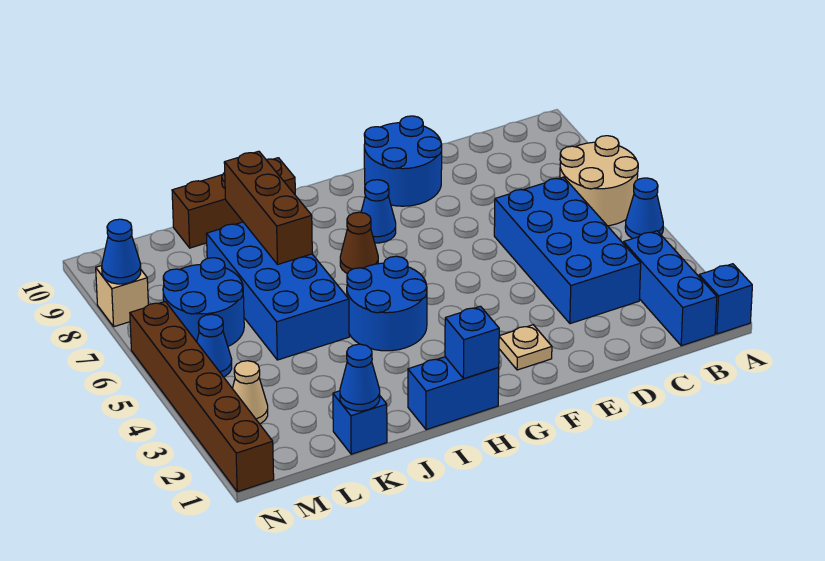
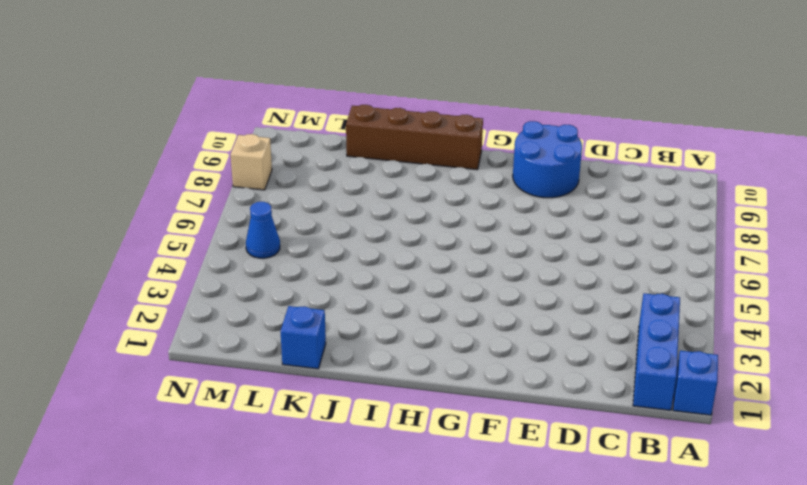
brown brick H10:K10 level 1 -> brown brick I10:K10 level 1
none -> blue cone A5 level 1
none -> tan round brick A6:B7 level 1
none -> blue brick C3:D6 level 1

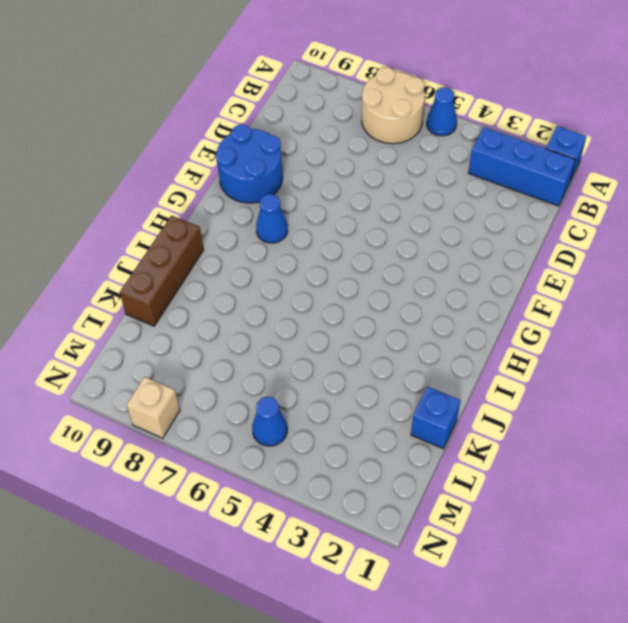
none -> blue brick C3:D6 level 1
none -> tan plate F2 level 1
none -> blue brick H1:I1 level 1

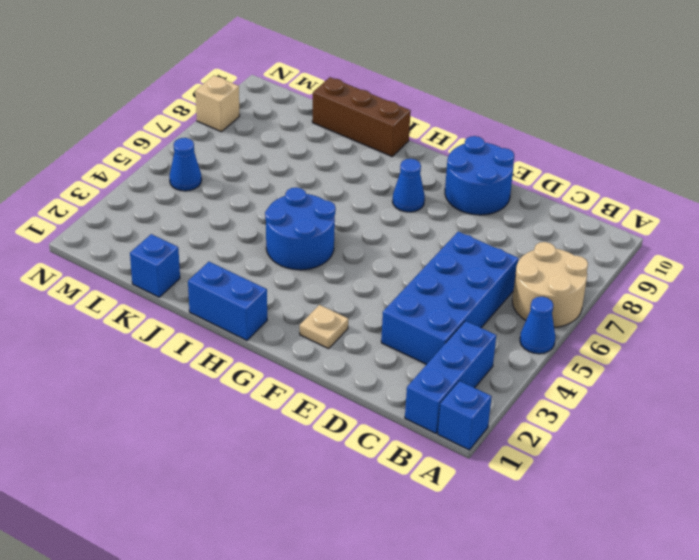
none -> brown cone H7 level 1
none -> blue brick J5:K8 level 1
none -> blue round brick L6:M7 level 1

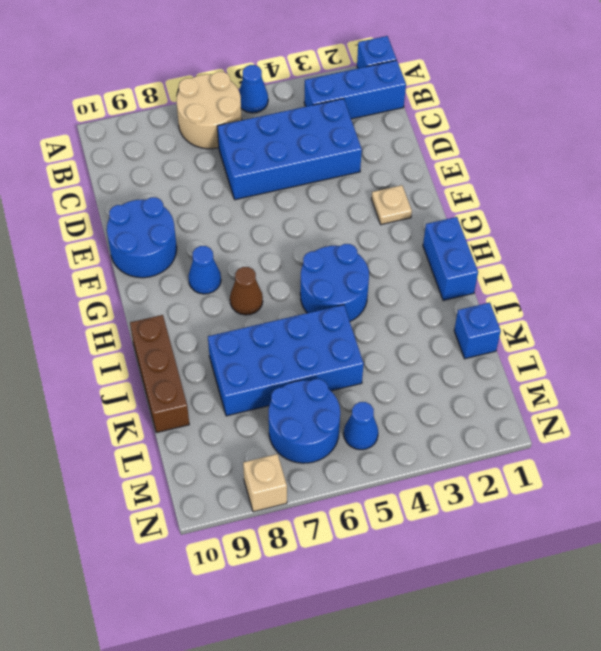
none -> tan cone M3 level 1
none -> brown brick N1:N6 level 1
none -> blue brick H1 level 2

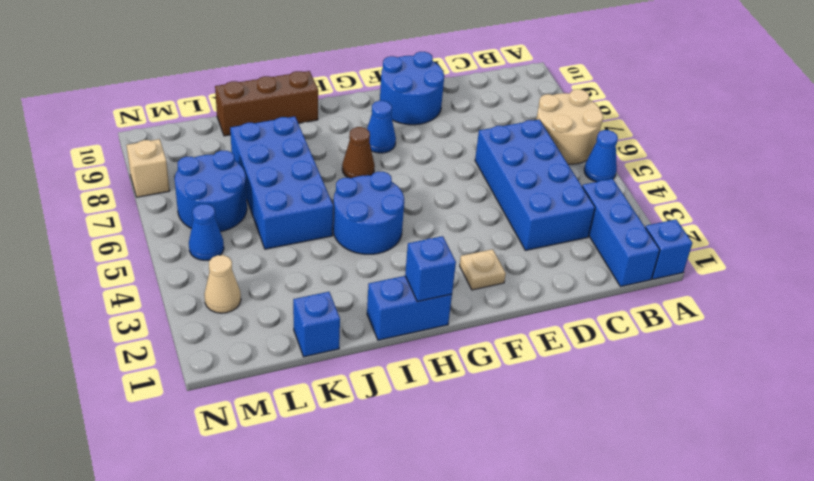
none -> brown brick N1:N6 level 1
none -> brown brick J7:J9 level 2
none -> blue cone K1 level 2

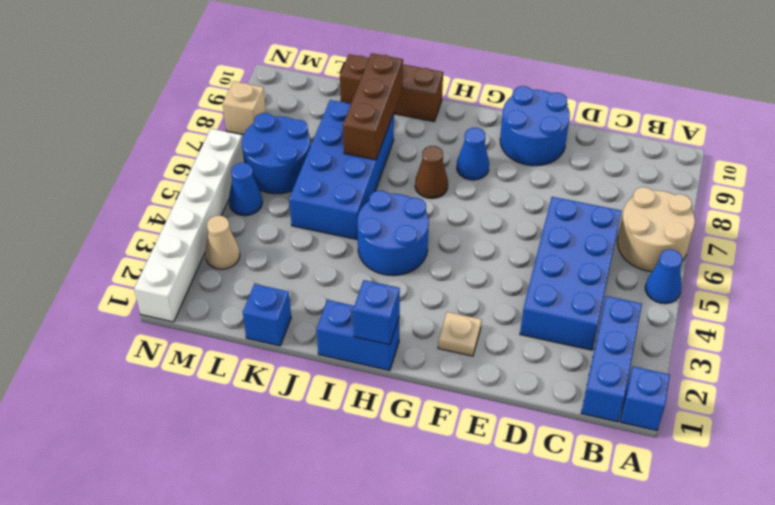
white brick N1:N6 level 1 -> brown brick N1:N6 level 1
none -> blue cone K1 level 2
none -> blue cone N8 level 2

